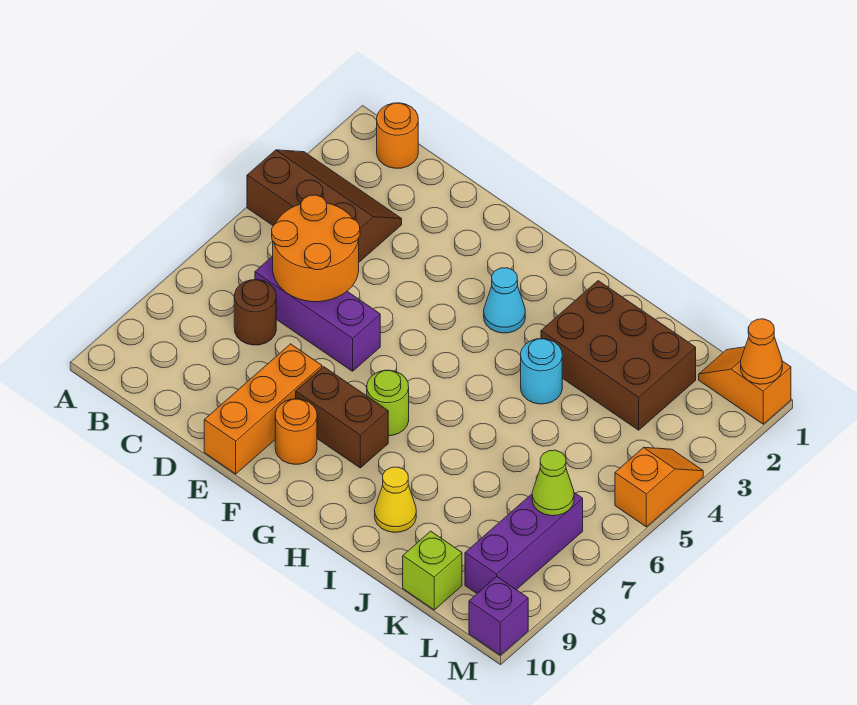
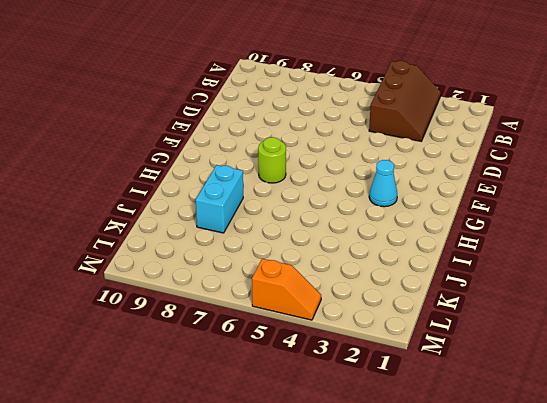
cyan brick I8:J8 level 1 -> none
none -> orange round brick B1 level 1
none -> purple brick C6:E6 level 1
none -> brown round brick C7 level 1

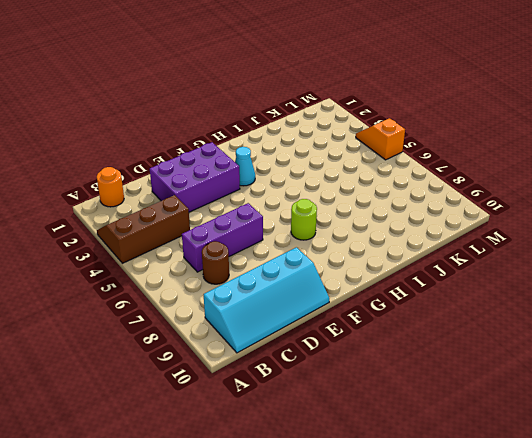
cyan slope B9:E10 level 1 top 9 -> orange brick E8:E10 level 1
purple brick D2:F3 level 1 -> none
none -> brown brick F8:G8 level 1
none -> orange round brick F9 level 1
none -> brown brick I2:K3 level 1

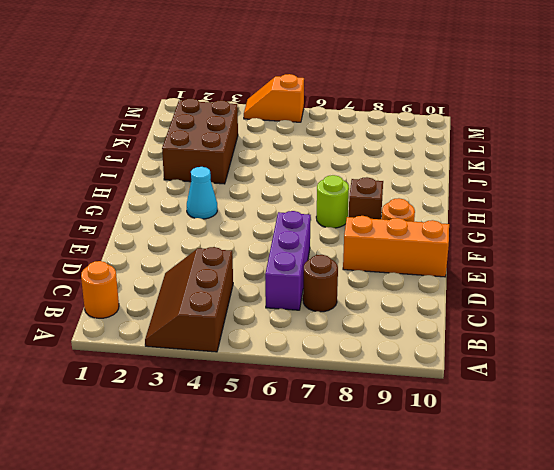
brown brick G8 level 1 -> brown brick F8:G8 level 1
none -> cyan round brick I4 level 1
none -> yellow cone I9 level 1
none -> lime brick K10 level 1

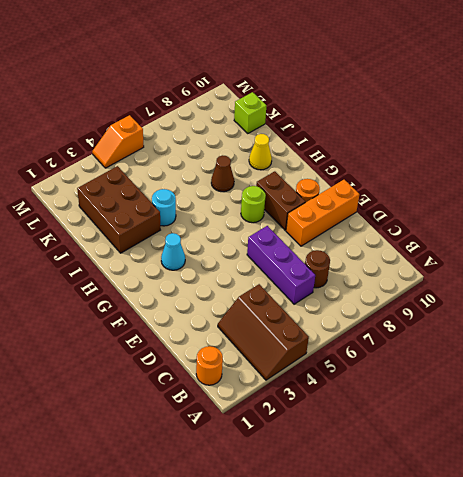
brown cone I7 level 1 -> none
none -> orange slope L1:M1 level 1 top M
none -> purple brick L7:L9 level 1
none -> purple brick M10 level 1

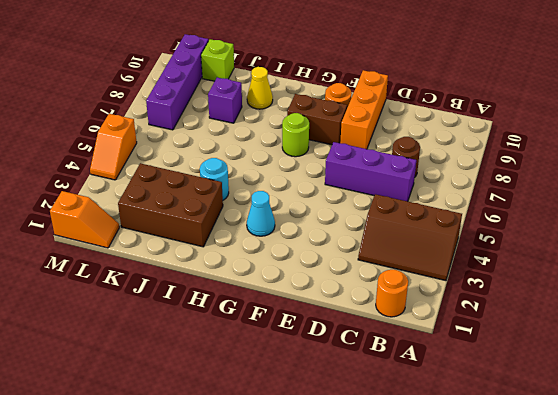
purple brick J8 level 1 -> purple brick M10 level 1
purple brick L7:L10 level 1 -> purple brick L7:L9 level 1
none -> orange round brick C5:D6 level 2
none -> lime cone L7 level 2
none -> orange cone M1 level 2

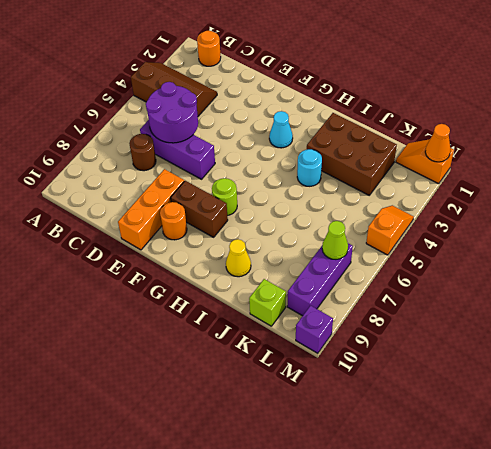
purple round brick C5:D6 level 2 -> orange round brick C5:D6 level 2

